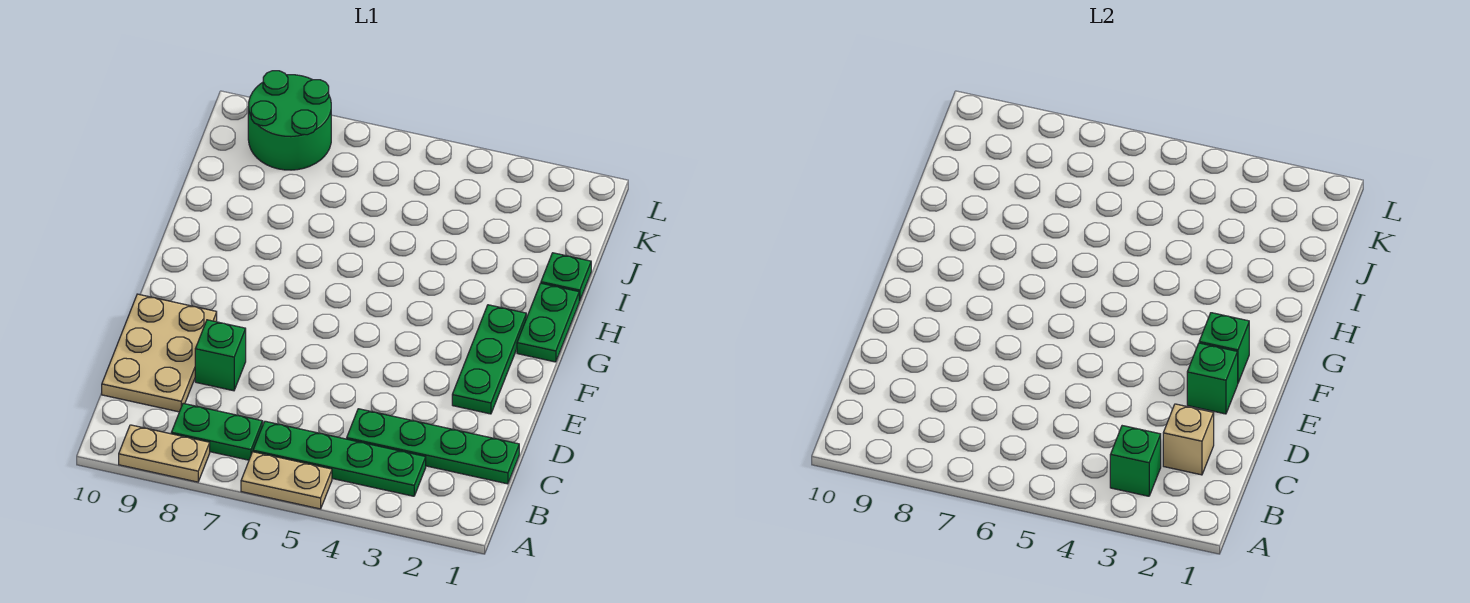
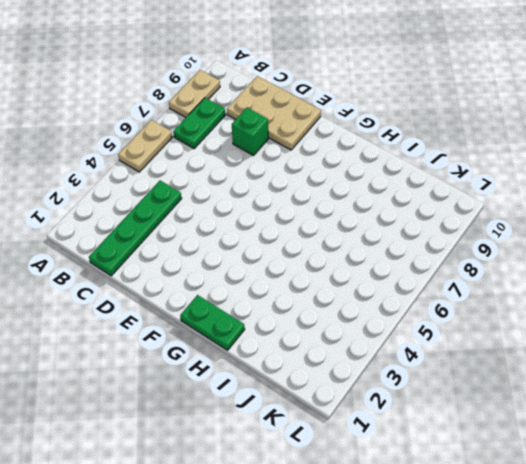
none -> green plate B3:B6 level 1
none -> green plate E2:G2 level 1
none -> green plate I1 level 1

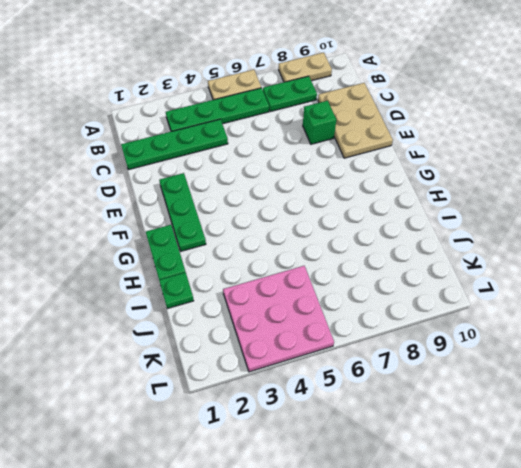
pink plate J3:L5 level 1 -> none
none -> green round brick K8:L9 level 1
none -> green brick B3 level 2
none -> tan brick C2 level 2

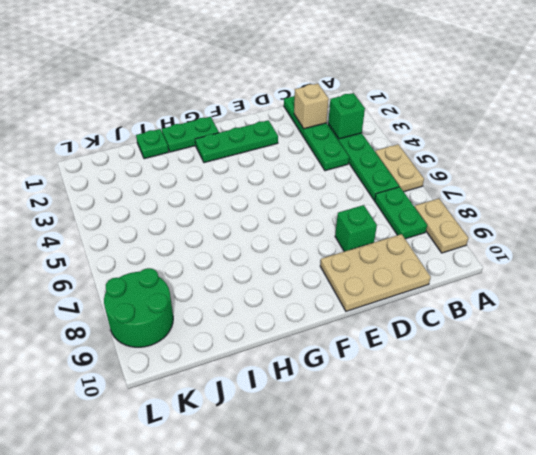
none -> green brick E2 level 2
none -> green brick F2 level 2

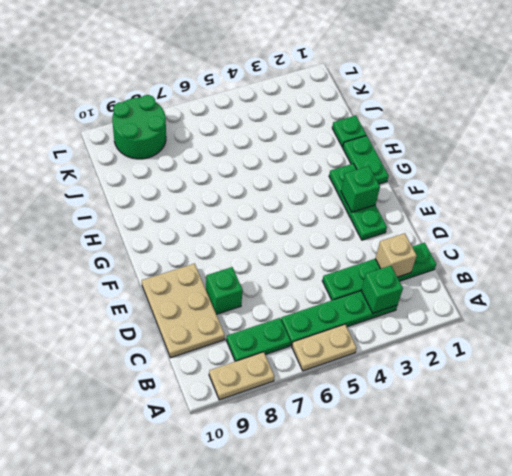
none -> green brick E2 level 2

